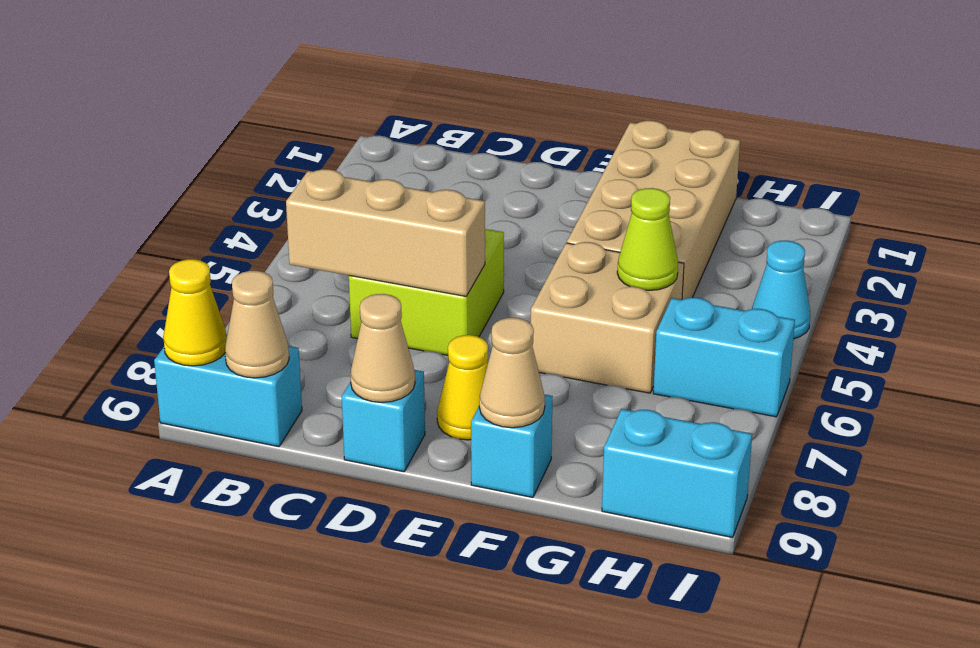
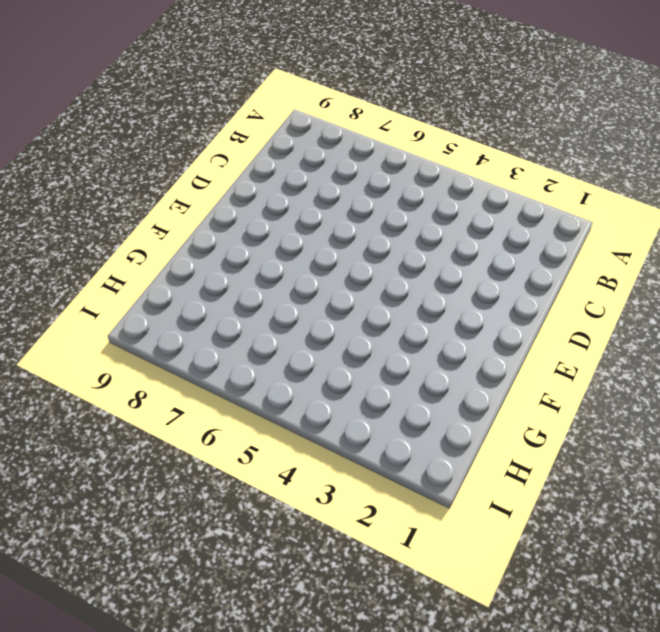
none -> cyan brick A9:B9 level 1
none -> lime brick C5:D6 level 1
none -> cyan brick D9 level 1

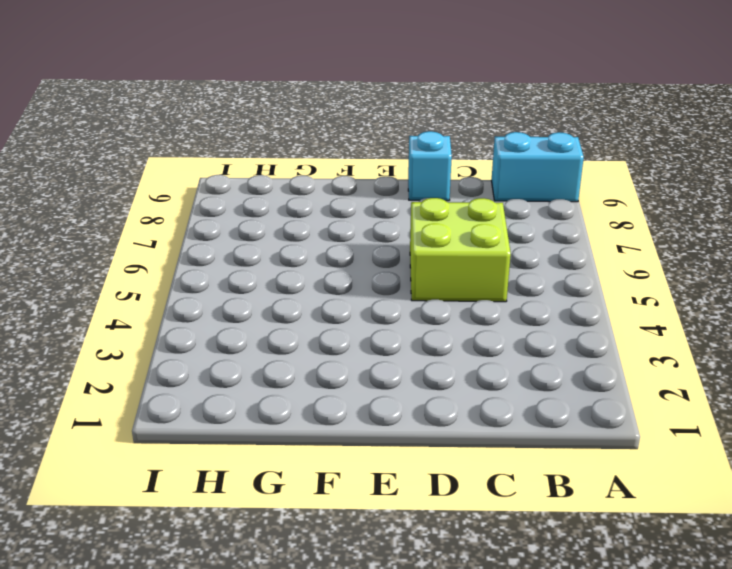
none -> yellow cone E8 level 1
none -> tan brick F1:G4 level 1
none -> tan brick F5:G6 level 1

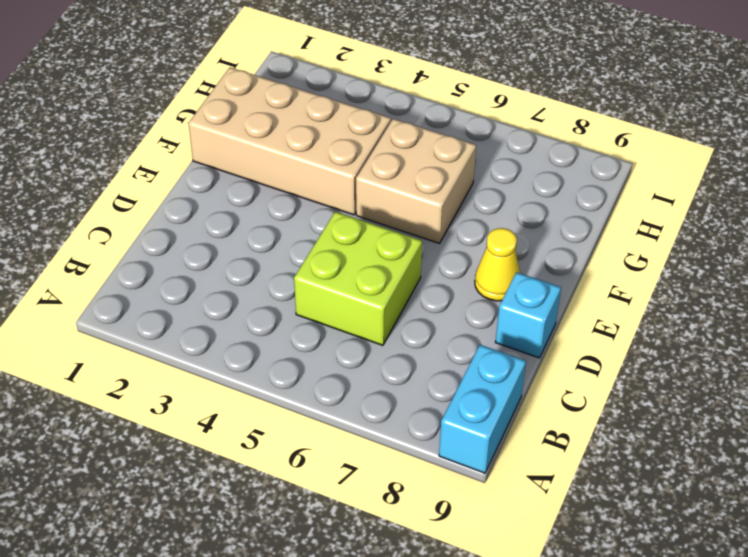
none -> cyan brick F9 level 1
none -> cyan brick H6:I6 level 1
none -> cyan brick H9:I9 level 1

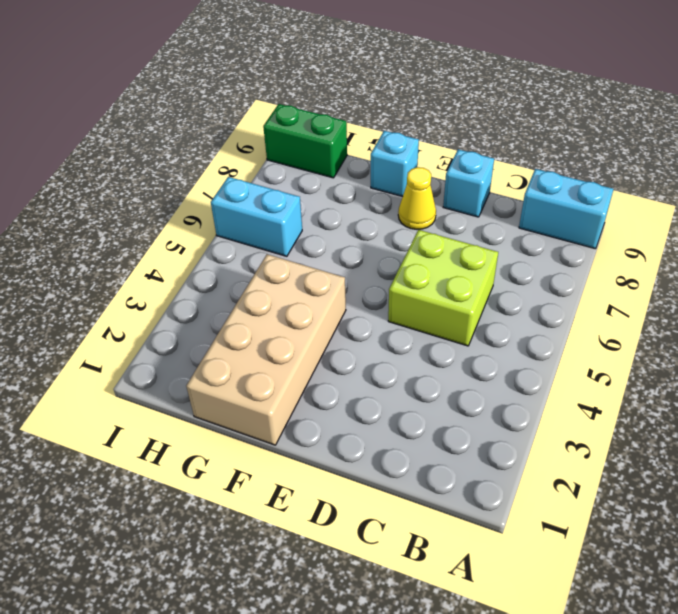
green brick H9:I9 level 1 -> cyan brick H9:I9 level 1
none -> tan brick F5:G6 level 1
none -> cyan cone I4 level 1
none -> yellow cone A9 level 2

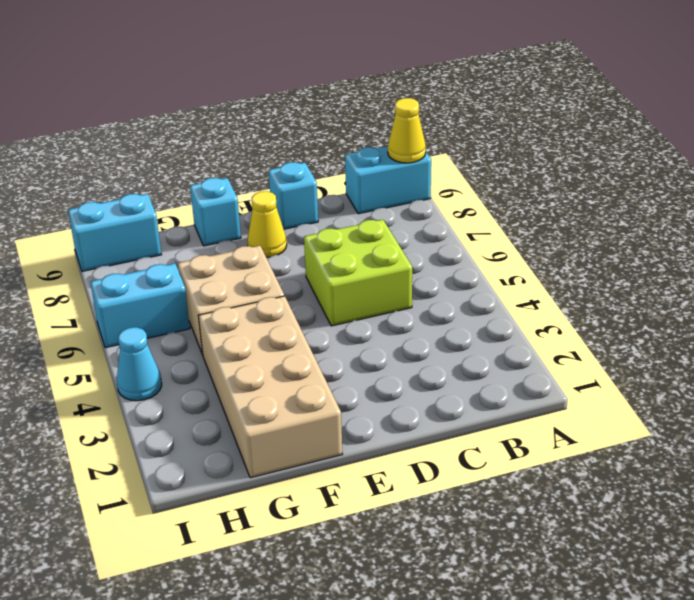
none -> tan brick B6:D6 level 2
none -> tan cone B9 level 2
none -> tan cone D9 level 2

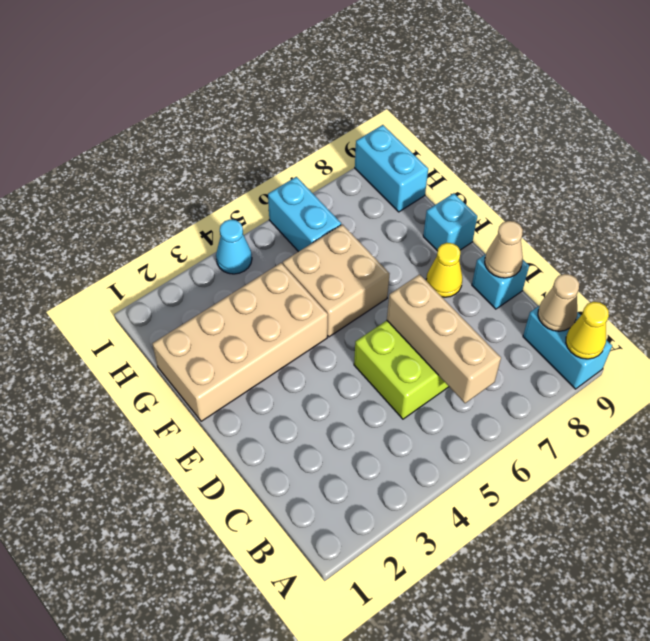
none -> tan cone F9 level 2
none -> lime cone G5 level 2

